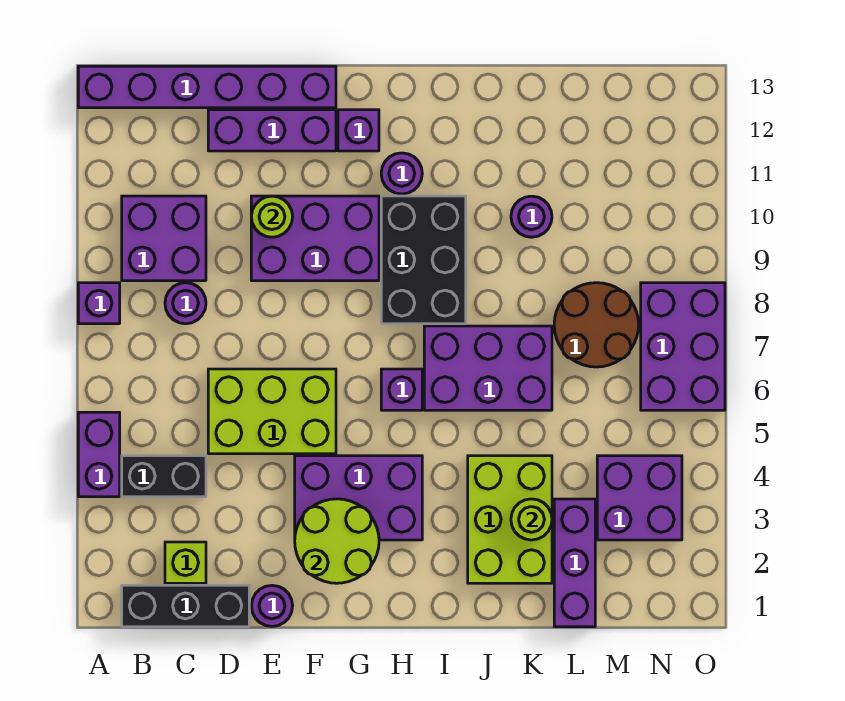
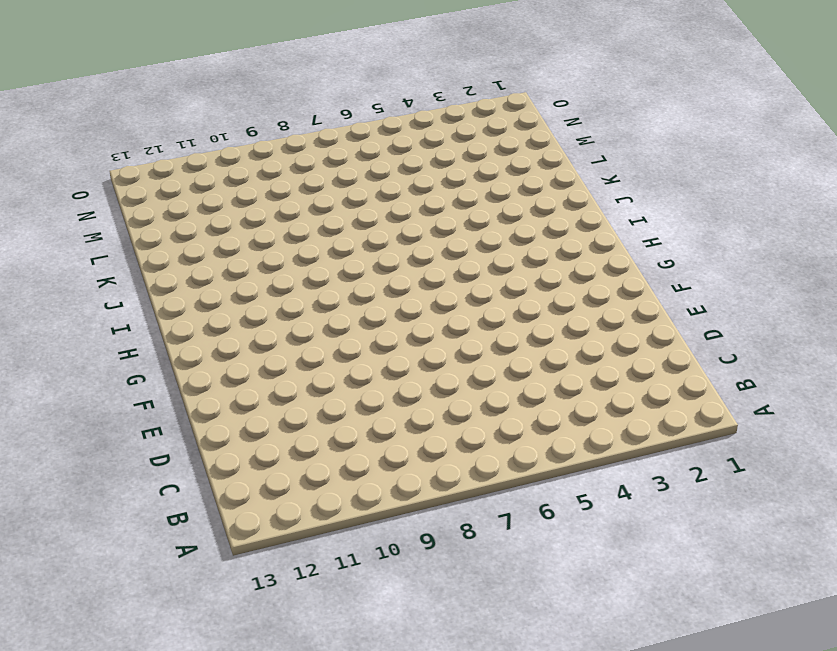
none -> purple brick A4:A5 level 1
none -> purple brick A8 level 1
none -> purple brick A13:F13 level 1

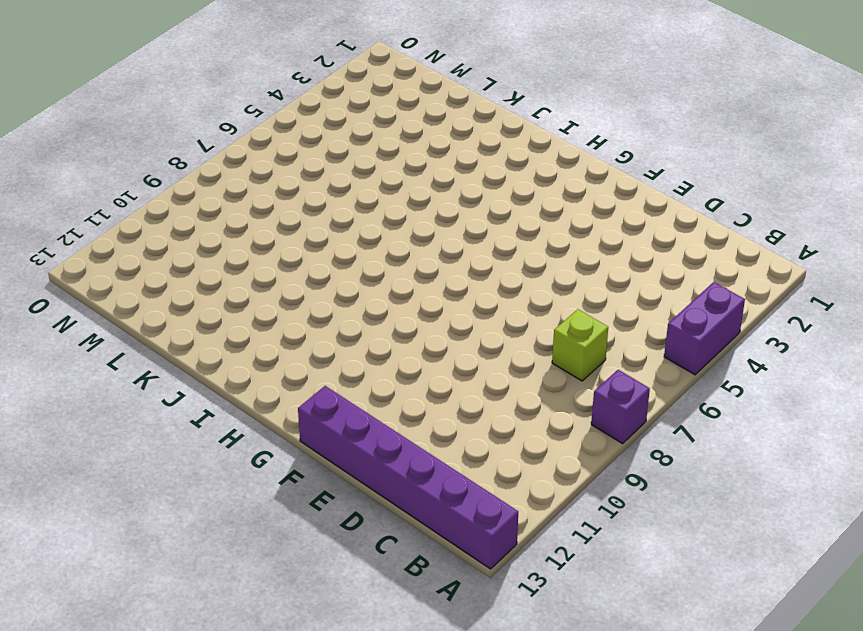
lime brick C7 level 1 -> lime brick C2 level 1
none -> black brick B1:D1 level 1
none -> black brick B4:C4 level 1
none -> purple brick B9:C10 level 1

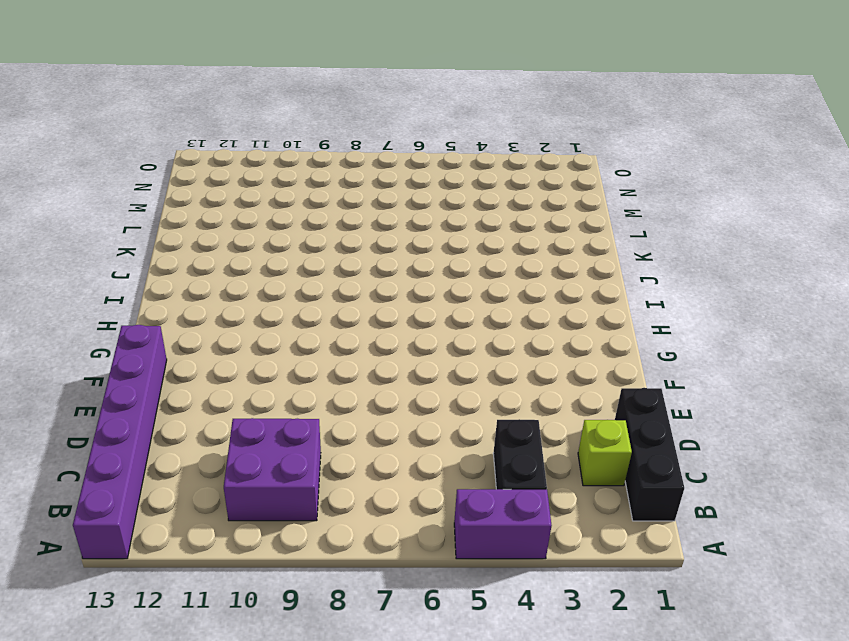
none -> purple brick A8 level 1
none -> purple round brick C8 level 1
none -> lime brick D5:F6 level 1

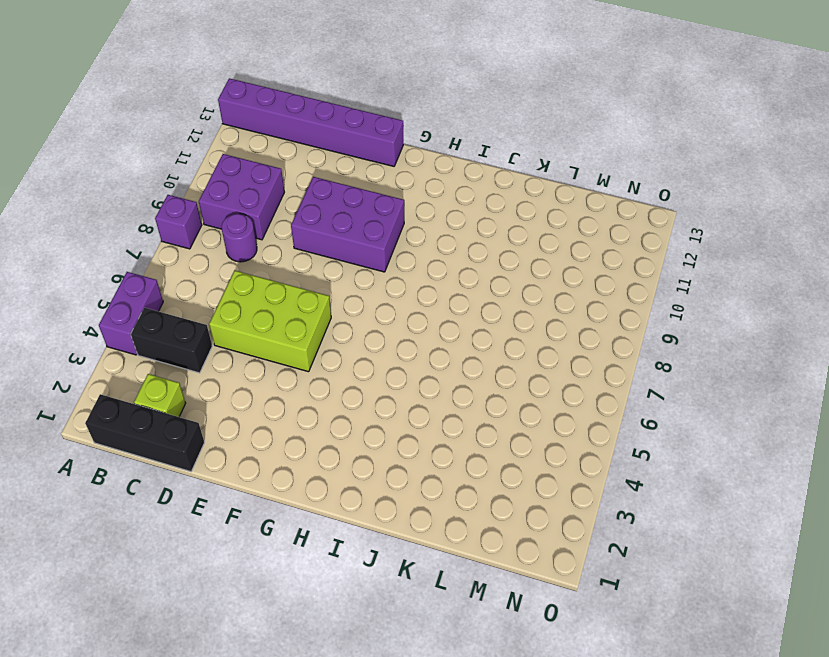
none -> purple brick D12:F12 level 1
none -> purple round brick E1 level 1
none -> purple brick F3:H4 level 1

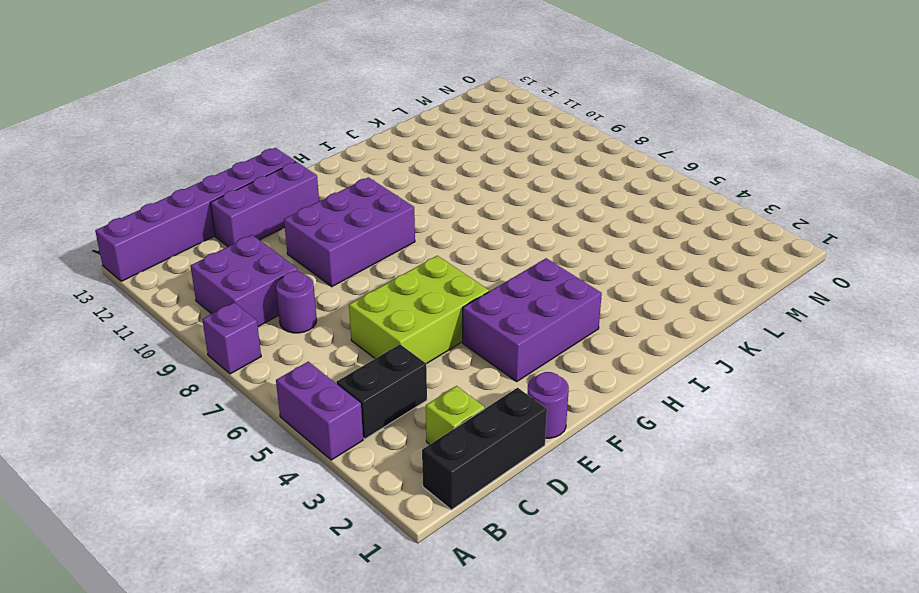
none -> purple brick G12 level 1
none -> purple brick H6 level 1
none -> black brick H8:I10 level 1

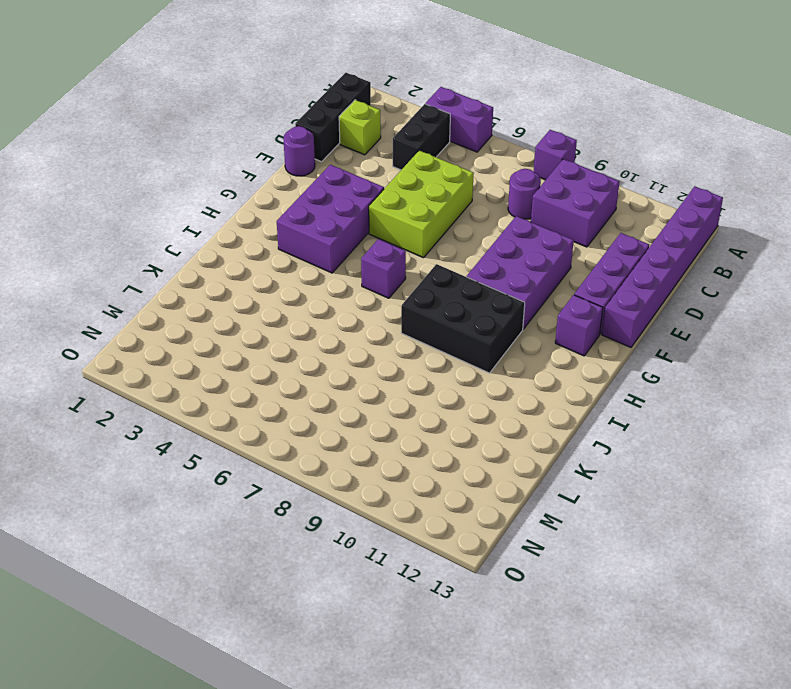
none -> purple round brick H11 level 1
none -> purple brick I6:K7 level 1
none -> lime brick J2:K4 level 1

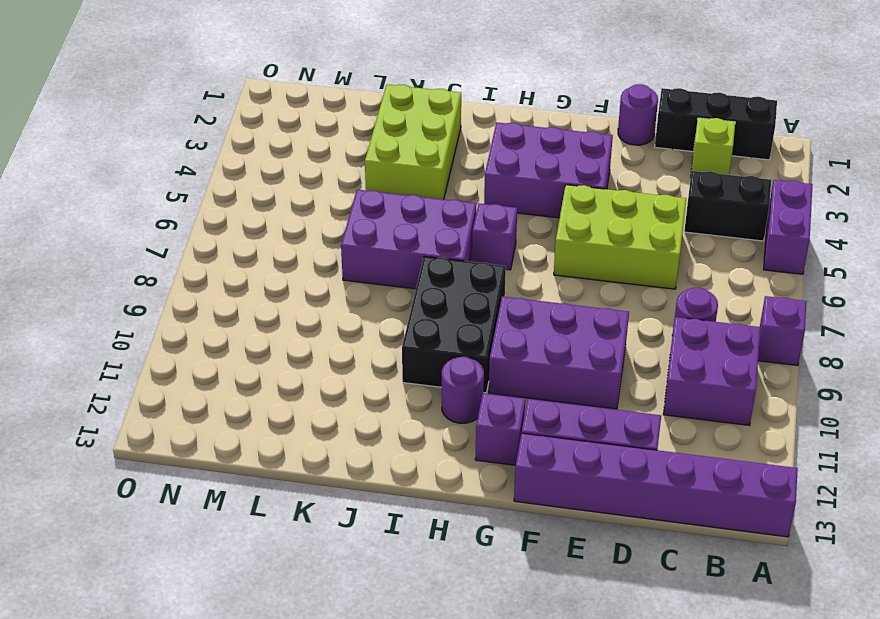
none -> purple round brick K10 level 1
none -> purple brick L1:L3 level 1
none -> brown round brick L7:M8 level 1

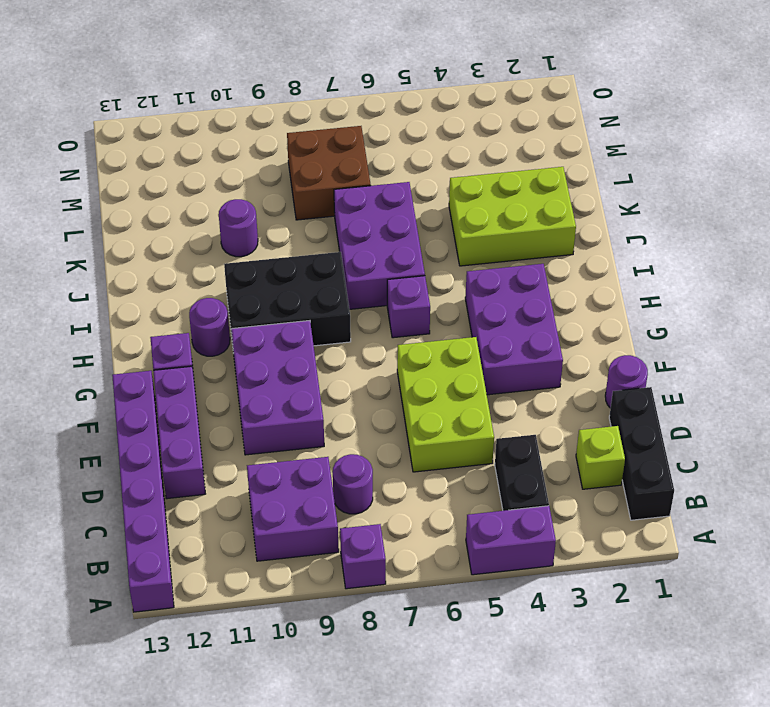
brown brick L7:M8 level 1 -> brown round brick L7:M8 level 1
none -> purple brick L1:L3 level 1
none -> purple brick M3:N4 level 1
none -> purple brick N6:O8 level 1

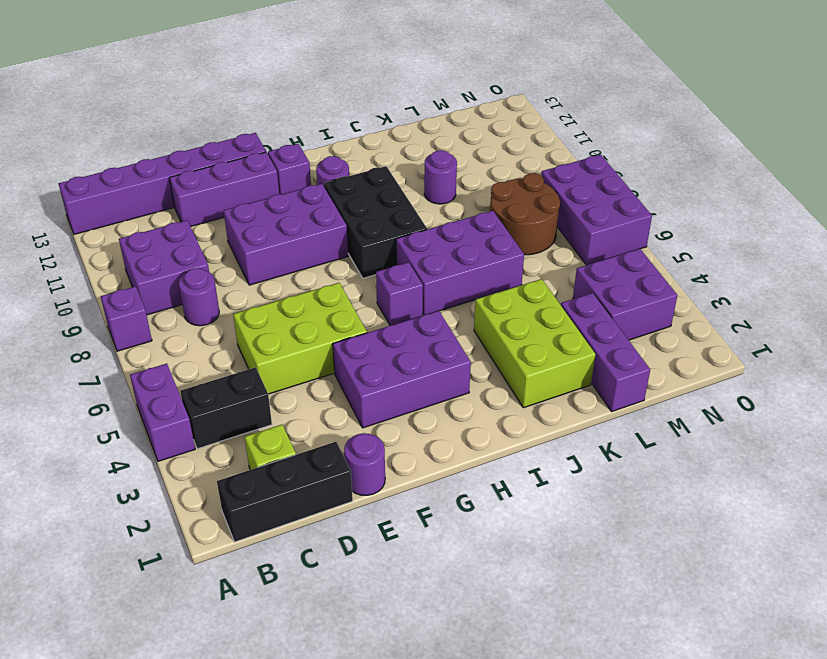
none -> lime round brick E10 level 2
none -> lime round brick F2:G3 level 2
none -> lime round brick K3 level 2

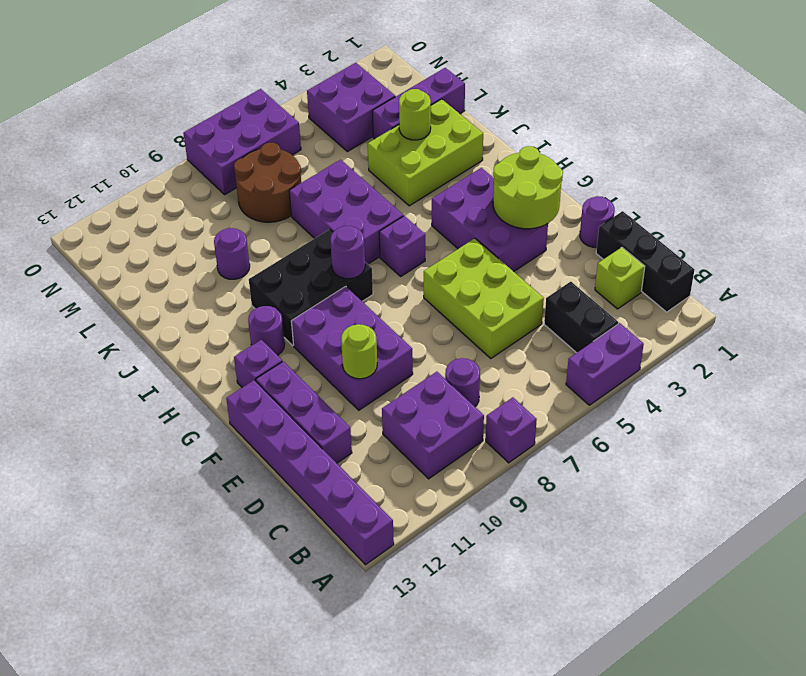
purple round brick H8 level 2 -> none

